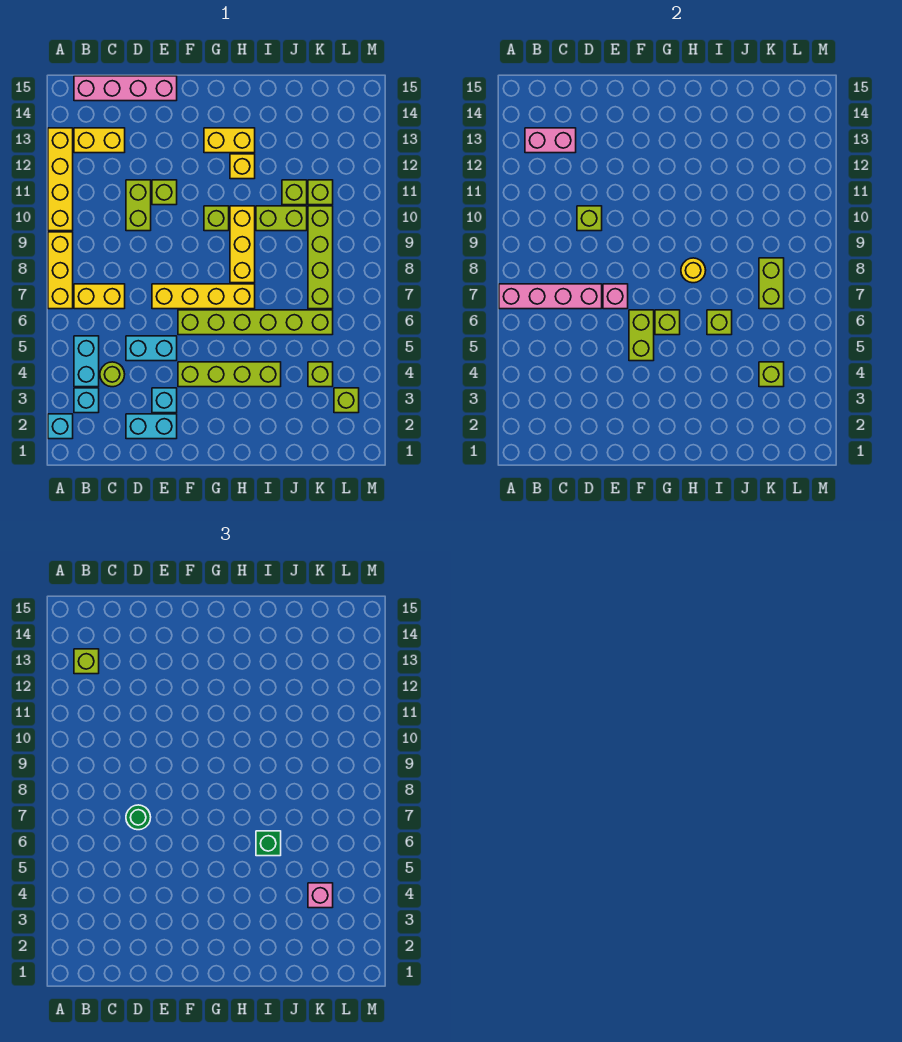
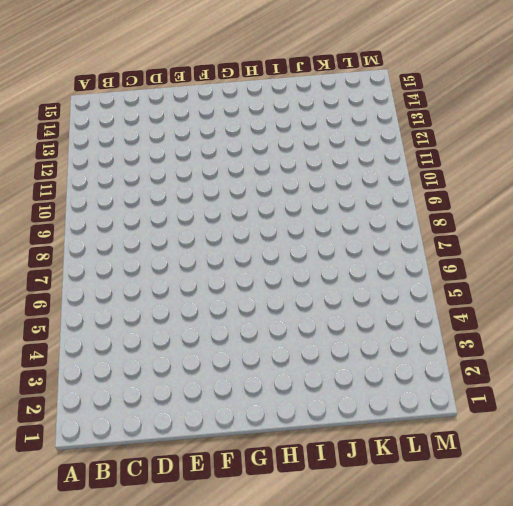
none -> cyan brick A2 level 1
none -> yellow brick A7:A9 level 1
none -> yellow brick A10:A13 level 1
none -> cyan brick B3 level 1

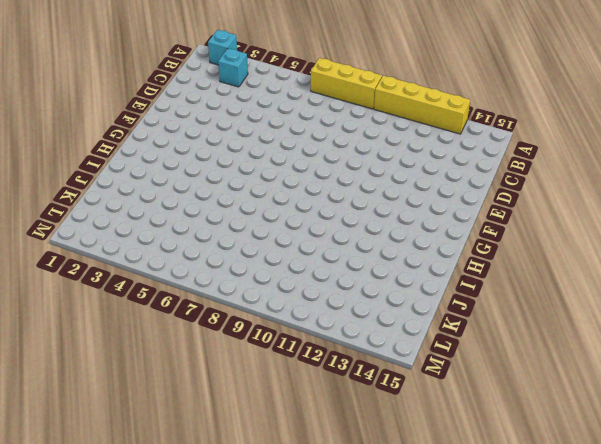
none -> cyan brick B4:B5 level 1
none -> yellow brick B7:C7 level 1
none -> yellow brick B13:C13 level 1
none -> pink brick B15:E15 level 1

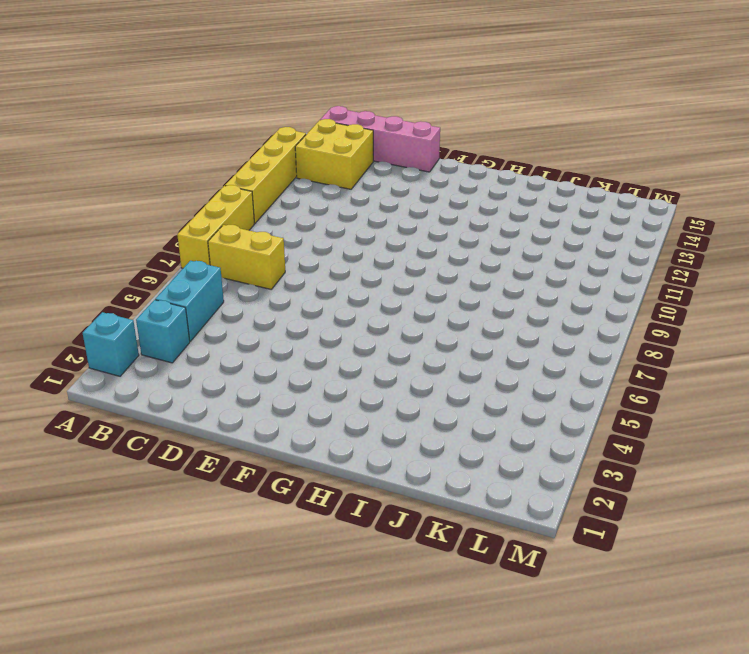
yellow brick B13:C14 level 1 -> yellow brick B13:C13 level 1
none -> lime round brick C4 level 1
none -> cyan brick D2:E2 level 1
none -> cyan brick D5:E5 level 1
none -> lime brick D10:D11 level 1

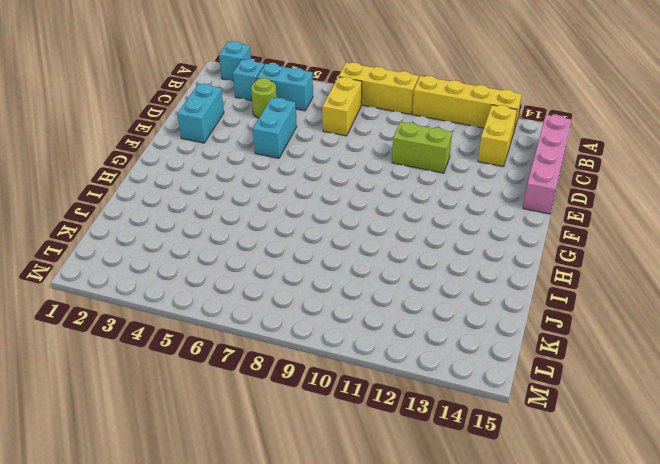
none -> cyan brick E3 level 1
none -> yellow brick E7:H7 level 1
none -> lime brick E11 level 1
none -> lime brick F4:I4 level 1

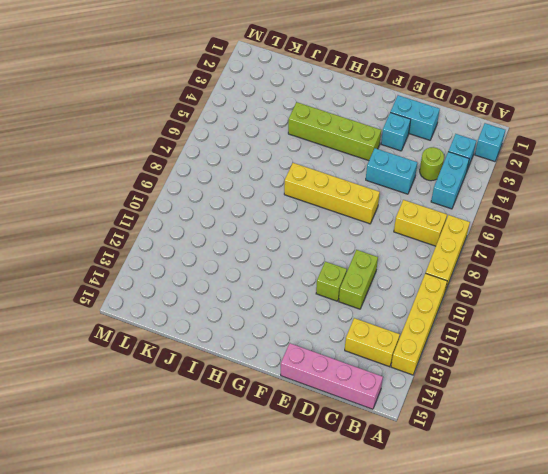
none -> lime brick F6:K6 level 1
none -> lime brick G10 level 1
none -> yellow brick G13:H13 level 1
none -> yellow brick H8:H10 level 1

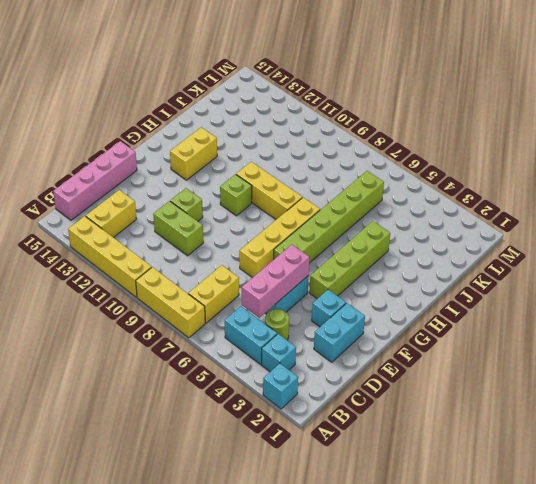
pink brick C5:E5 level 2 -> none
none -> yellow brick H12 level 1
none -> lime brick I10:J10 level 1
none -> lime brick J11 level 1
none -> lime brick K4 level 1

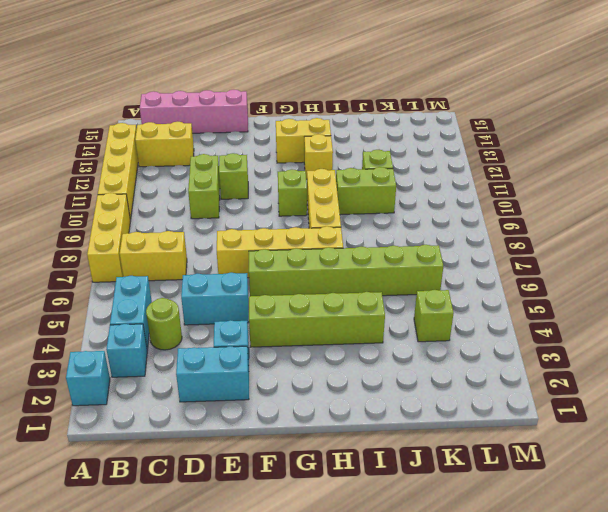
none -> lime brick K7:K10 level 1
none -> lime brick K11 level 1
none -> lime brick L3 level 1
none -> pink brick A7:D7 level 2

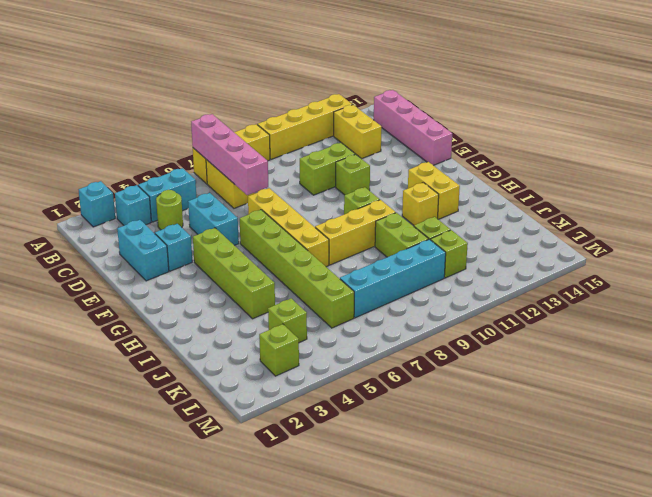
cyan brick K7:K10 level 1 -> lime brick K7:K10 level 1
none -> pink brick B13:C13 level 2
none -> lime brick D10 level 2
none -> pink brick E7 level 2
none -> lime brick F5:F6 level 2

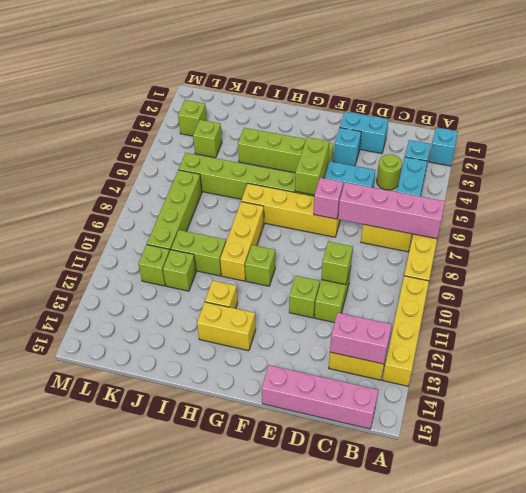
none -> lime brick G6 level 2
none -> yellow round brick H8 level 2
none -> lime brick I6 level 2
none -> lime brick K4 level 2

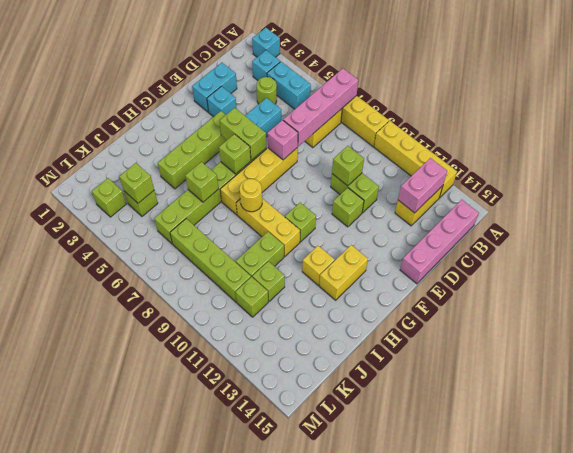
none -> lime brick K7:K8 level 2
none -> lime brick B13 level 3
none -> green round brick D7 level 3
none -> green brick I6 level 3

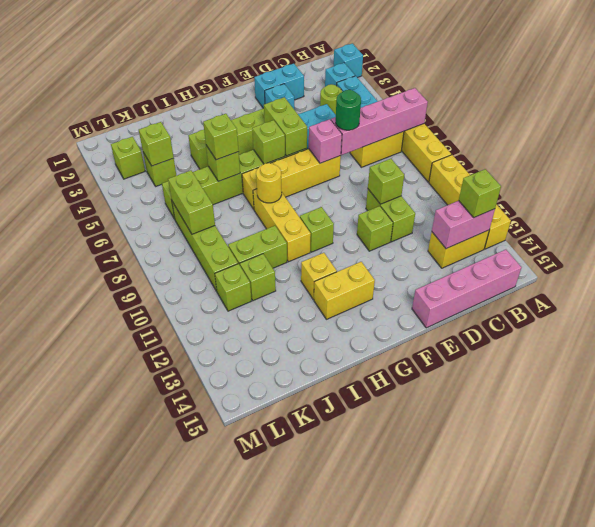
lime brick I6 level 3 -> green brick I6 level 3
none -> pink brick K4 level 3

